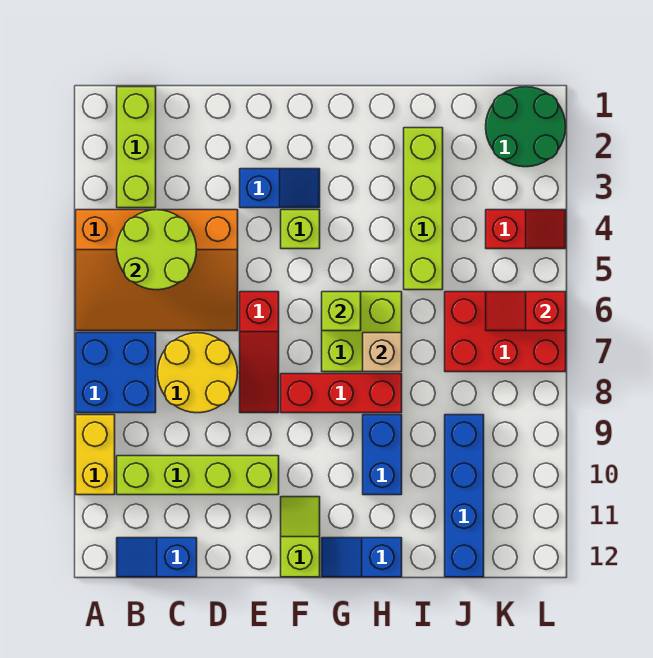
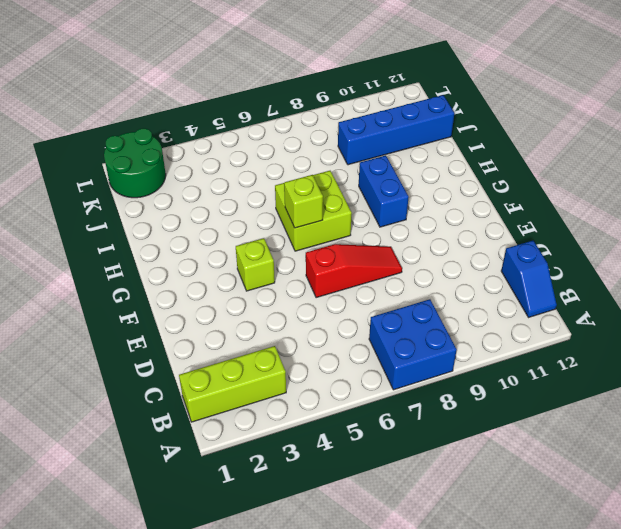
blue brick G9:H9 level 1 -> blue brick H9:H10 level 1
none -> orange slope A4:D6 level 1 top 4
none -> yellow brick A9:A10 level 1
none -> lime brick B10:E10 level 1

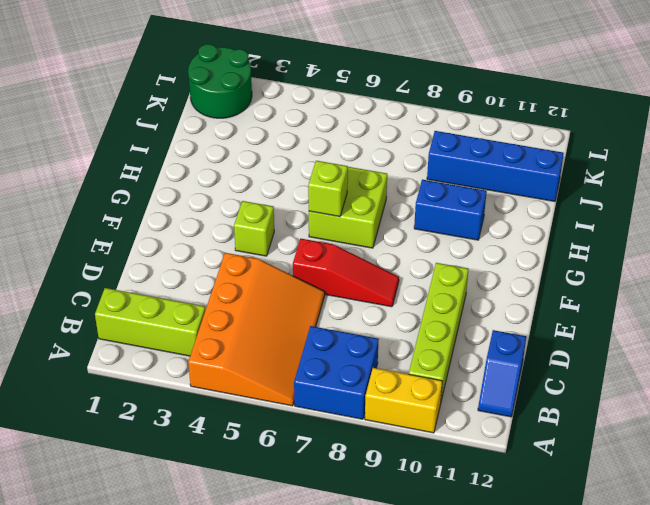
none -> yellow round brick C7:D8 level 1
none -> blue slope E3:F3 level 1 top E
none -> red brick F8:H8 level 1

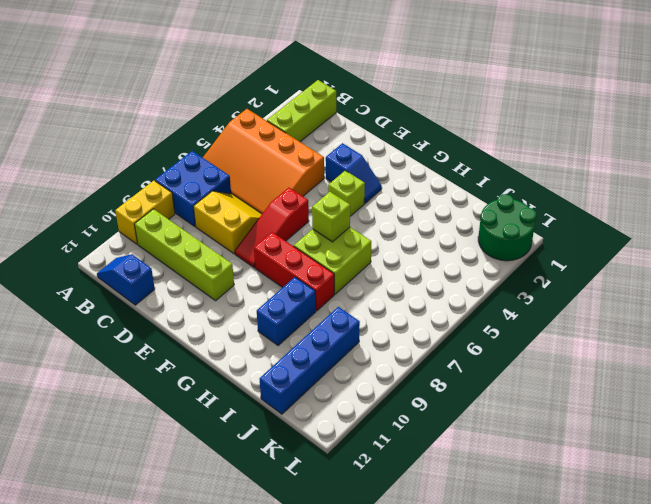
yellow slope C7:D8 level 1 top 8 -> yellow round brick C7:D8 level 1
none -> lime slope F11:F12 level 1 top 12
none -> blue slope G12:H12 level 1 top H
none -> lime brick I2:I5 level 1

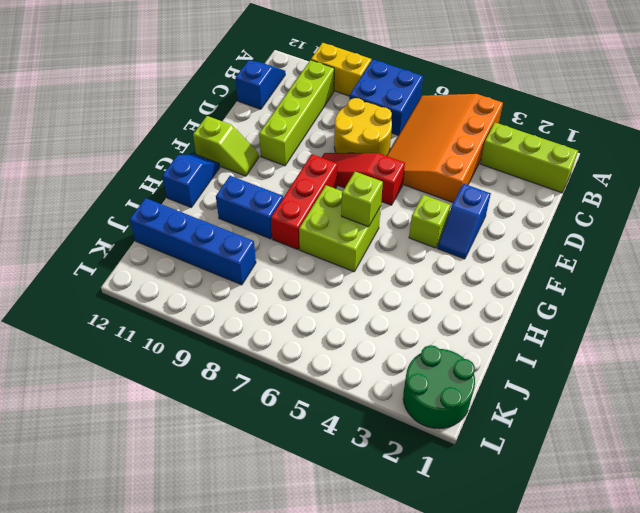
none -> lime brick I2:I5 level 1
none -> red brick J6:L7 level 1
none -> red slope K4:L4 level 1 top K

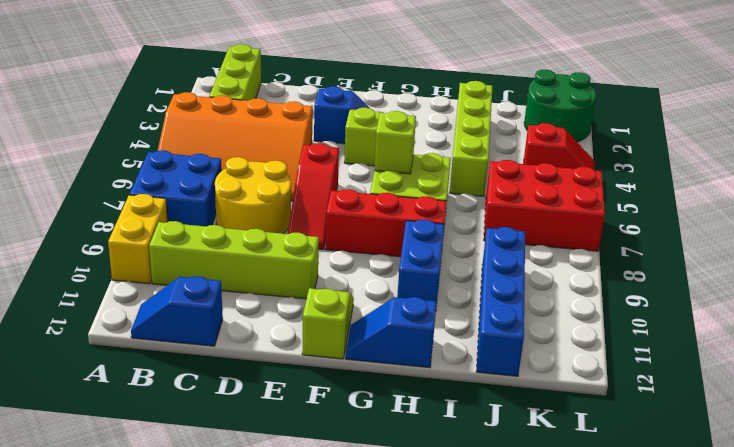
none -> lime round brick B4:C5 level 2
none -> tan brick H7 level 2
none -> red slope K6:L6 level 2 top L

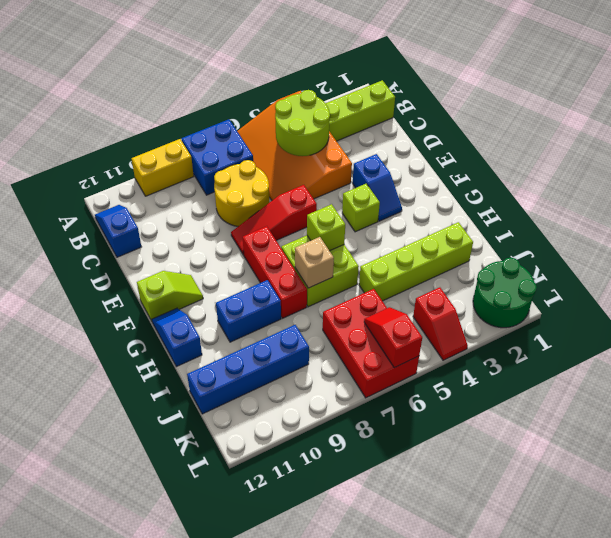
none -> lime brick B10:E10 level 1

